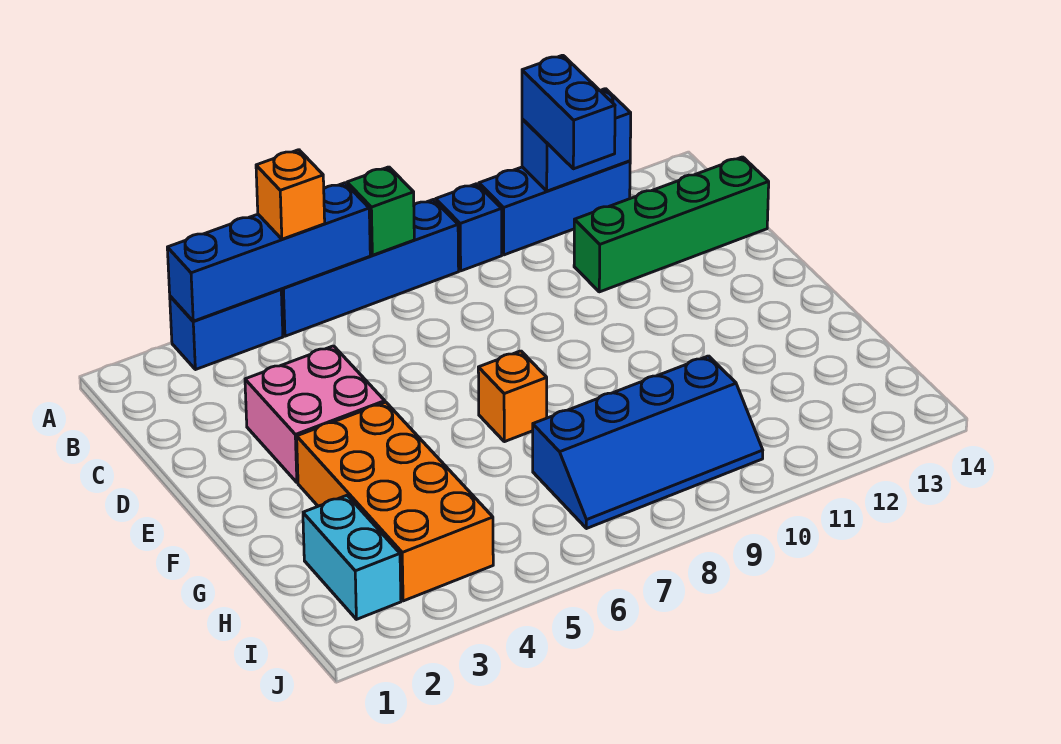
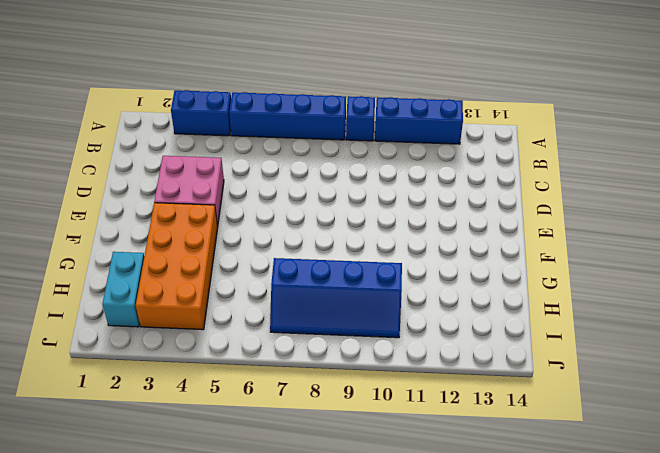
none -> green brick C11:C14 level 1
none -> orange brick F7 level 1
none -> blue brick A3:A6 level 2

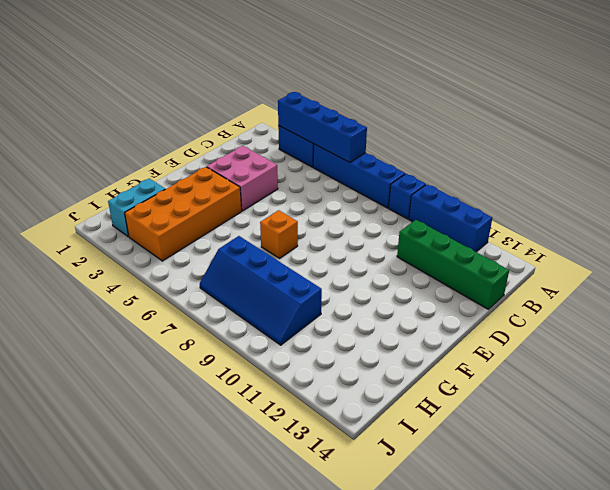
none -> green brick A7 level 2
none -> blue brick A11:A12 level 2
none -> orange brick A5 level 3

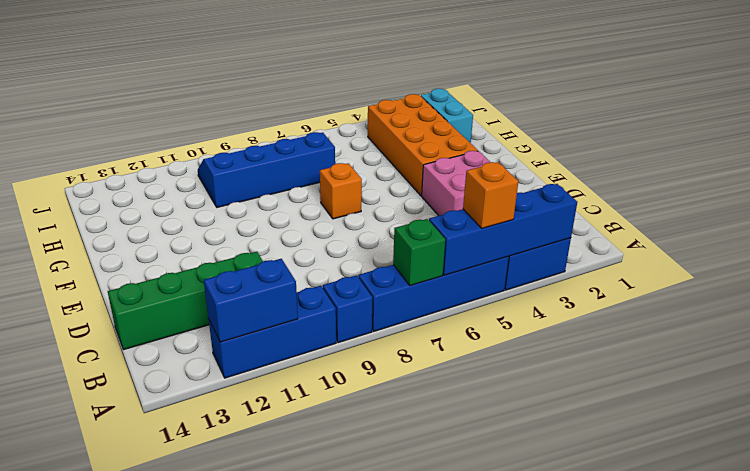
none -> blue brick A11:B11 level 3

